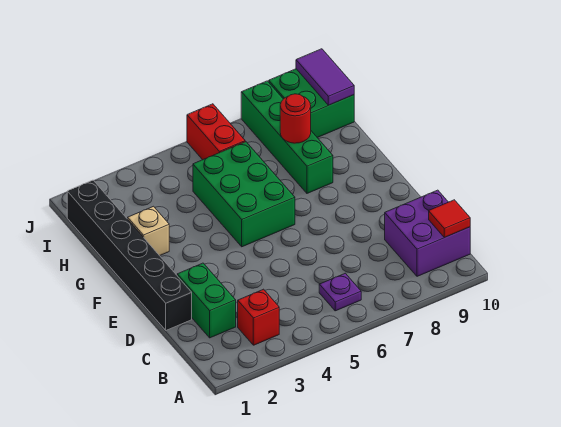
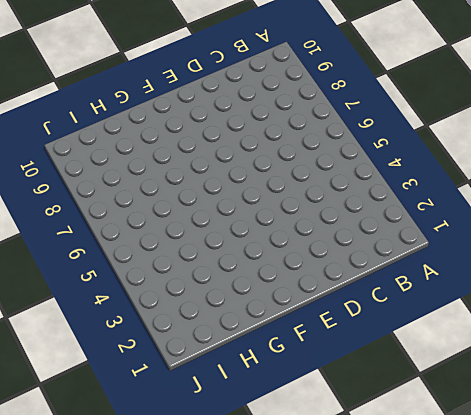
none -> red brick B3 level 1
none -> purple plate B6 level 1
none -> purple brick B9:C10 level 1

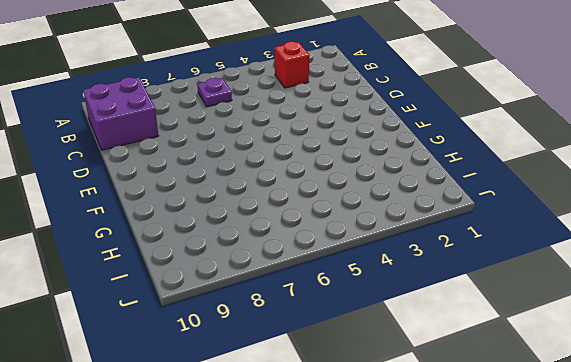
none -> green brick C2:D2 level 1
none -> black brick D1:I1 level 1
none -> green brick F5:H6 level 1

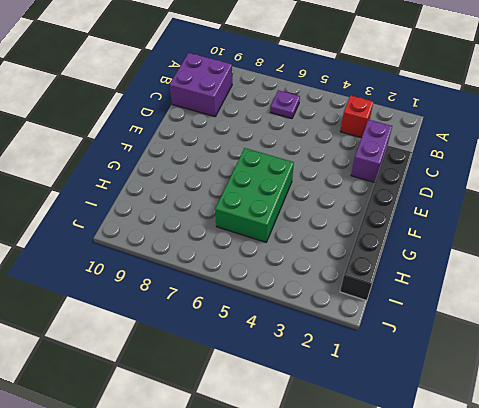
purple brick C2:D2 level 1 -> green brick C2:D2 level 1
none -> tan brick G2 level 1
none -> green brick G8:J8 level 1
none -> red brick I6:J6 level 1

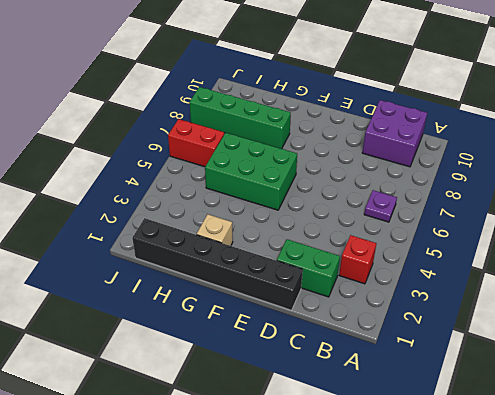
none -> green brick I9:J10 level 1
none -> red tile B10 level 2
none -> red round brick H8 level 2

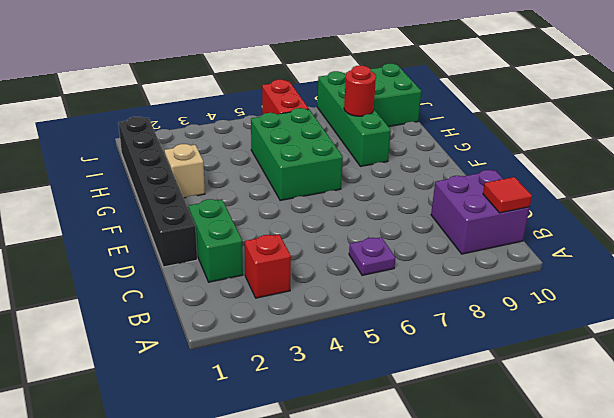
none -> purple tile I10:J10 level 2

